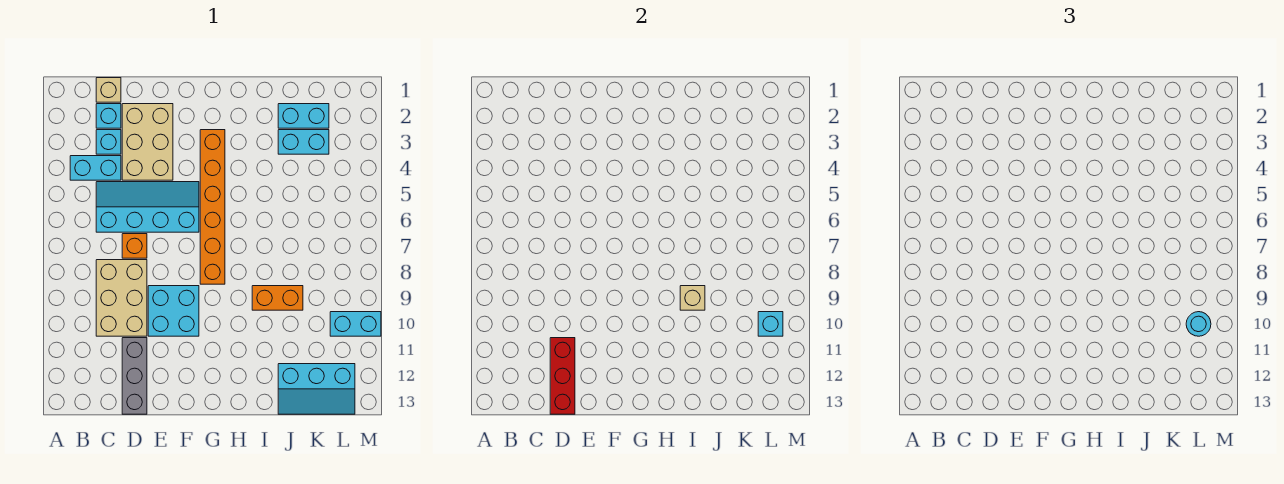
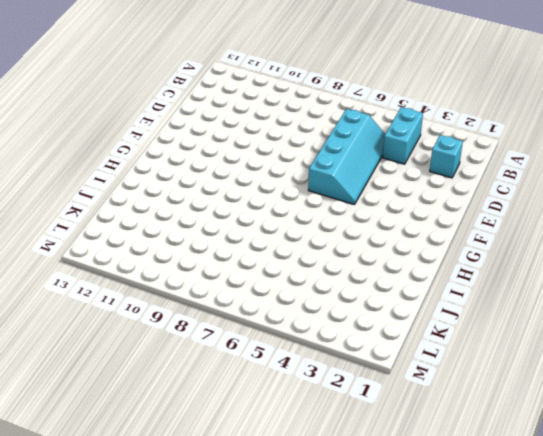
none -> tan brick C1 level 1
none -> cyan brick C3 level 1
none -> tan brick C8:D10 level 1

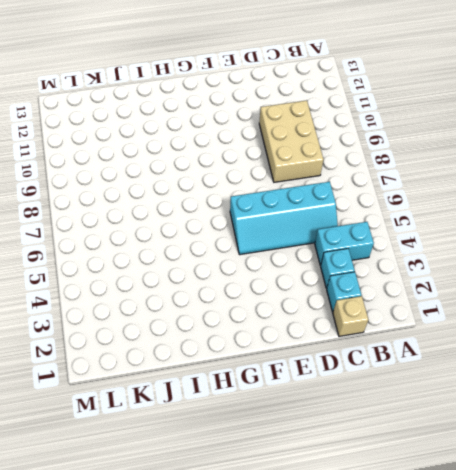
none -> tan brick D2:E4 level 1
none -> orange brick D7 level 1
none -> grey brick D11:D13 level 1

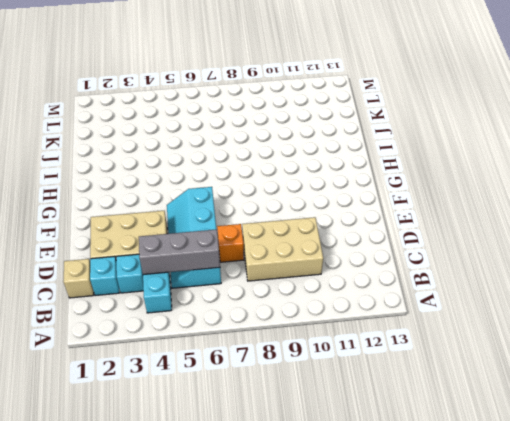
grey brick C4:C6 level 2 -> grey brick D11:D13 level 1
none -> cyan brick E9:F10 level 1
none -> orange brick G3:G8 level 1
none -> orange brick I9:J9 level 1

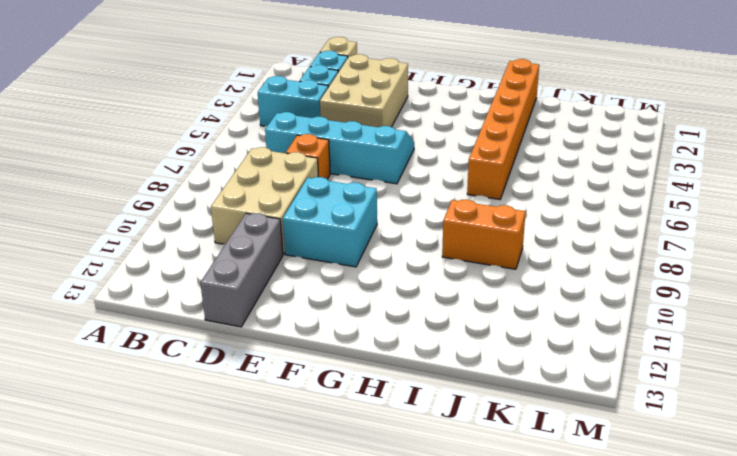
orange brick I1:I6 level 1 -> orange brick G3:G8 level 1
none -> cyan brick J2:K2 level 1
none -> cyan brick J3:K3 level 1
none -> cyan slope J12:L13 level 1 top 12

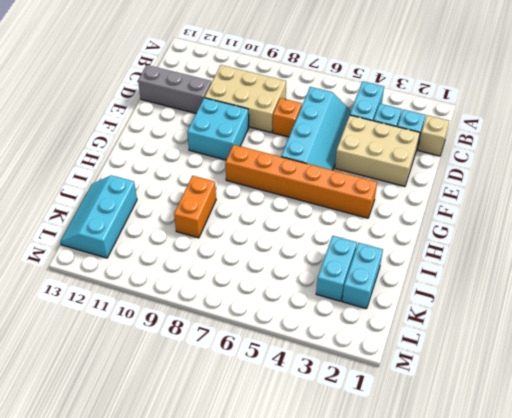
none -> cyan brick L10:M10 level 1
none -> red brick D11:D13 level 2
none -> tan brick I9 level 2

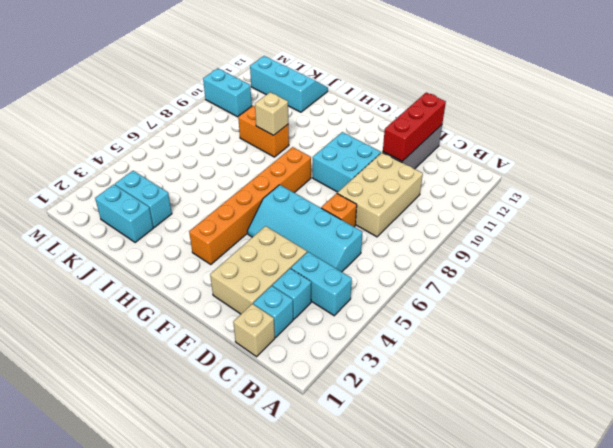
none -> cyan brick L10 level 2
none -> cyan round brick L10 level 3

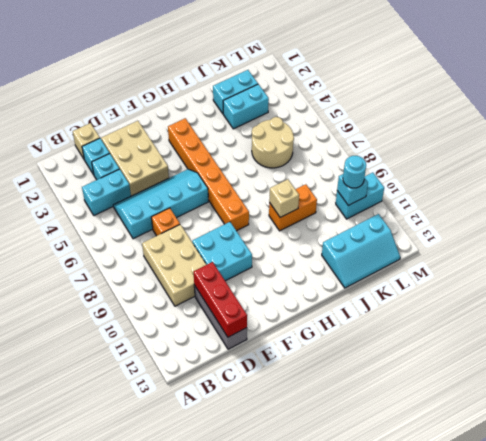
tan round brick J5:K6 level 1 -> none

